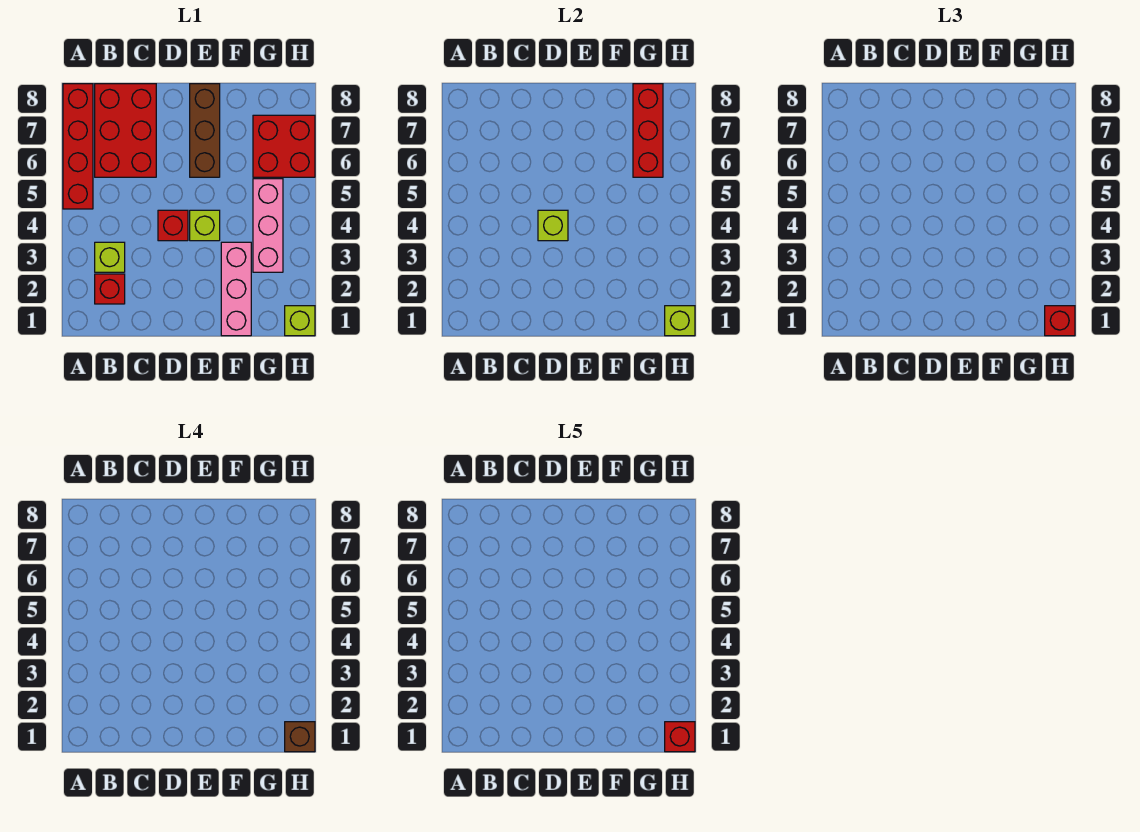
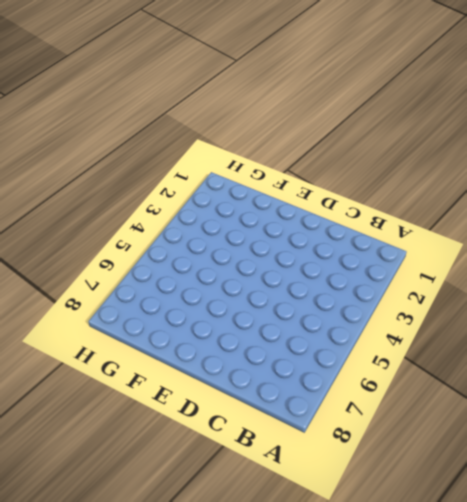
none -> red brick A5:A8 level 1
none -> red brick B2 level 1
none -> lime brick B3 level 1

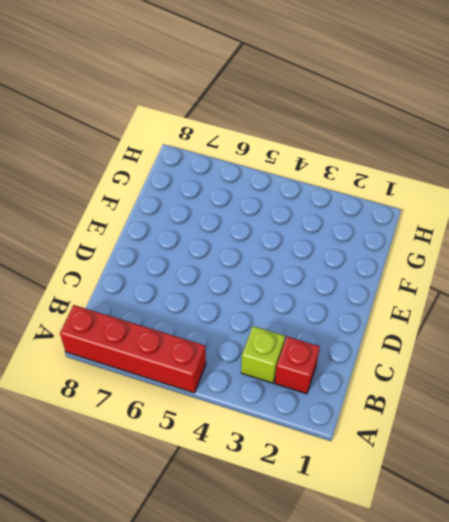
none -> red brick B6:C8 level 1
none -> red brick D4 level 1
none -> lime brick E4 level 1

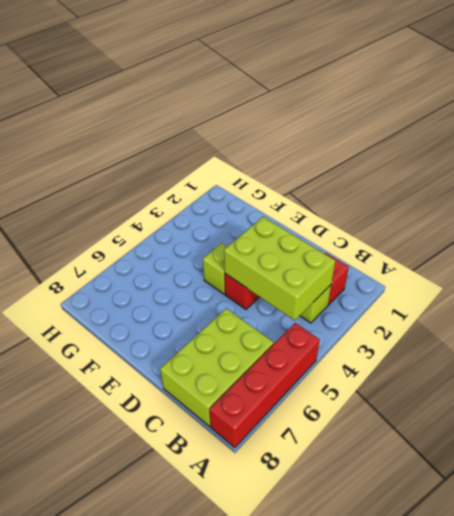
lime brick B3:D4 level 2 -> lime brick D4 level 2
lime brick B6:C8 level 1 -> red brick B6:C8 level 1
none -> brown brick E6:E8 level 1
none -> pink brick F1:F3 level 1
none -> pink brick G3:G5 level 1

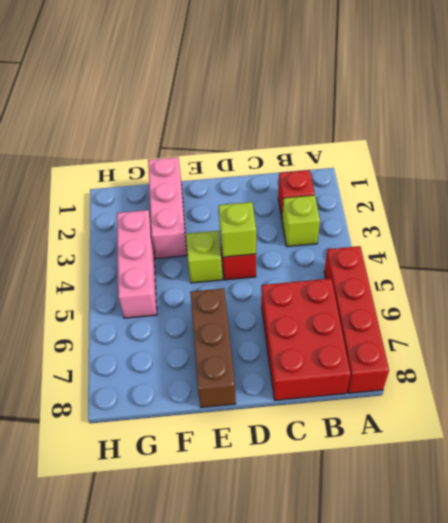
none -> red brick G6:H7 level 1
none -> lime brick H1 level 1
none -> red brick G6:G8 level 2

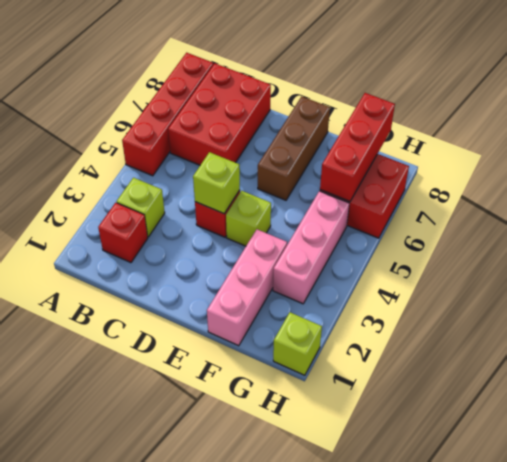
none -> lime brick H1 level 2
none -> red brick H1 level 3
none -> brown brick H1 level 4

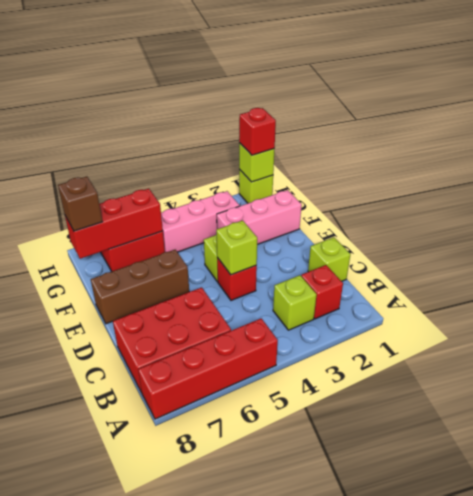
lime brick C1 level 1 -> none
brown brick G8 level 3 -> brown brick H1 level 4
none -> red brick H1 level 5

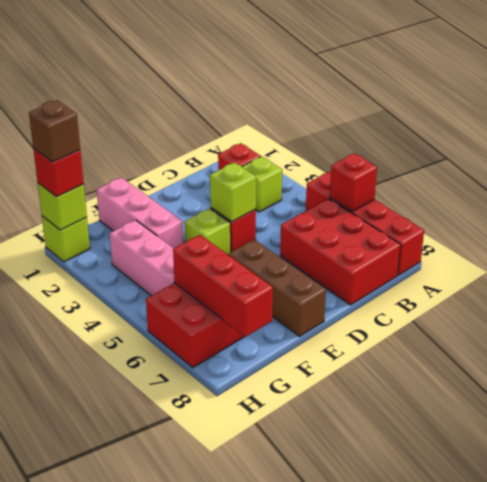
red brick A6 level 2 -> red brick H1 level 5

